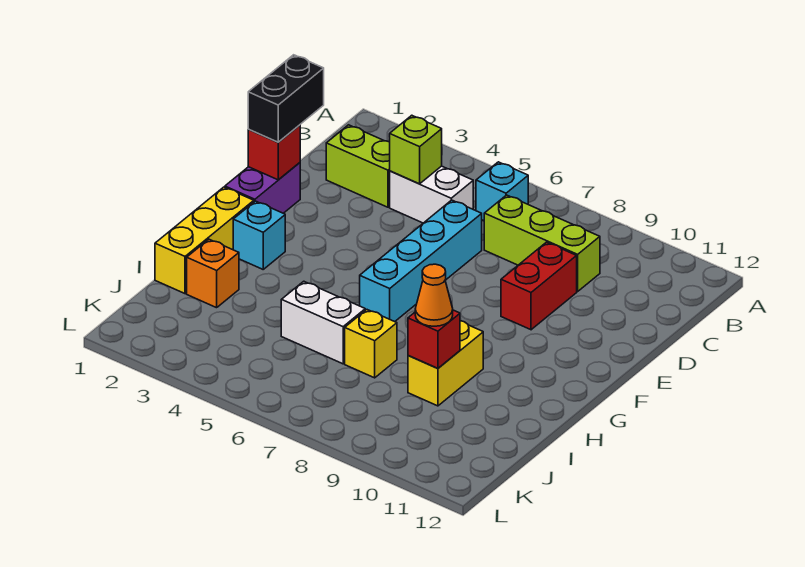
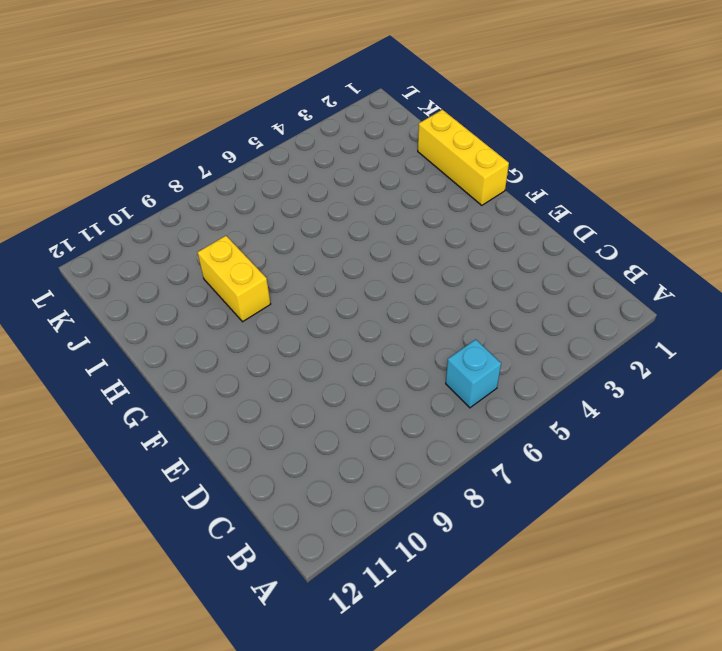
none -> lime brick C2:C3 level 1
none -> white brick C4:C5 level 1
none -> lime brick C7:C9 level 1

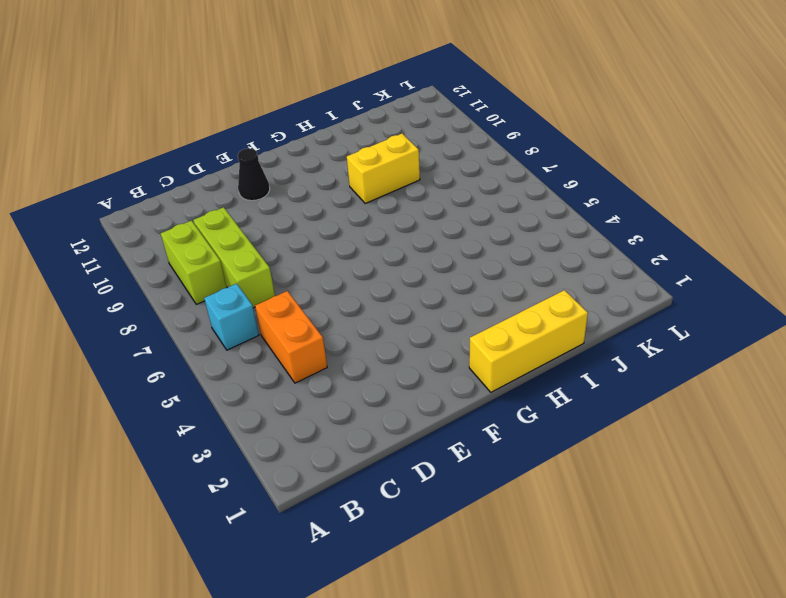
lime brick B8:B9 level 1 -> lime brick C2:C3 level 1
orange brick C4:C5 level 1 -> white brick C4:C5 level 1
black cone E11 level 1 -> none
none -> cyan brick D6:G6 level 1
none -> red brick D9:E9 level 1
none -> purple brick E1:F1 level 1

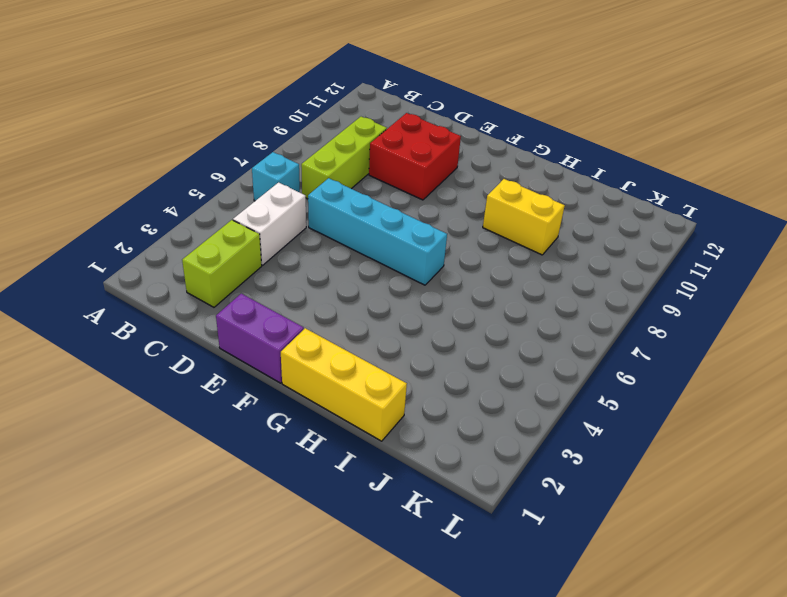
red brick D9:E10 level 1 -> red brick D9:E9 level 1
none -> cyan brick G2 level 1
none -> orange brick I2 level 1
none -> white brick I5:I6 level 1

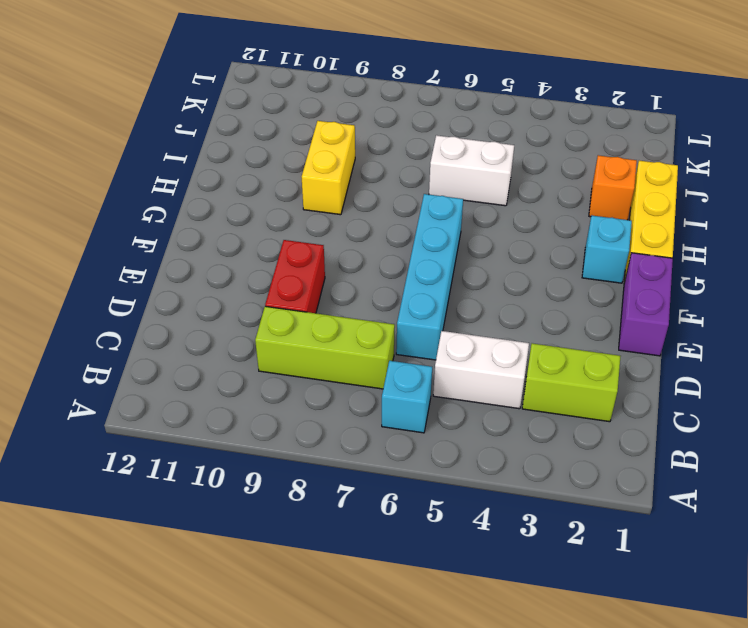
none -> yellow brick I7 level 1
none -> lime brick C4 level 2
none -> red brick E1 level 2

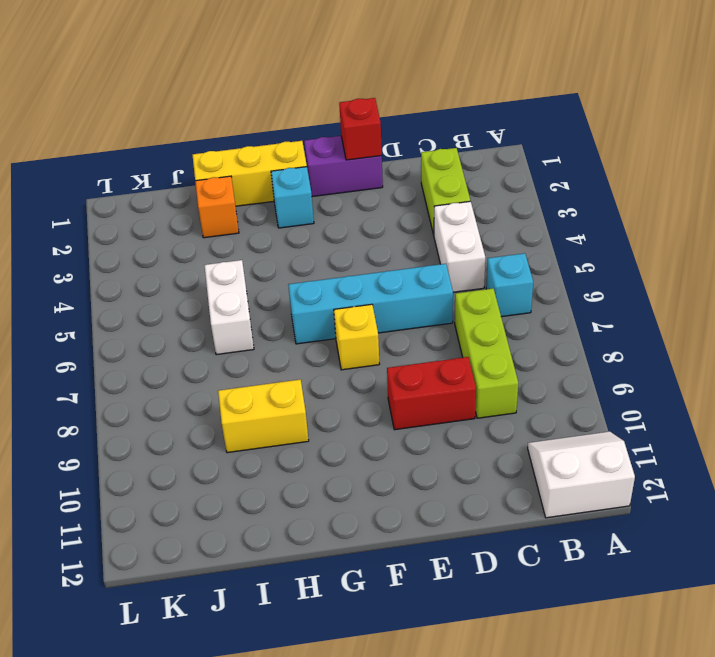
white slope A11:B12 level 1 top 12 -> none
yellow brick F7 level 1 -> yellow brick I7 level 1
none -> lime brick C4 level 2
none -> red brick I9 level 2
none -> black brick D1:E1 level 3

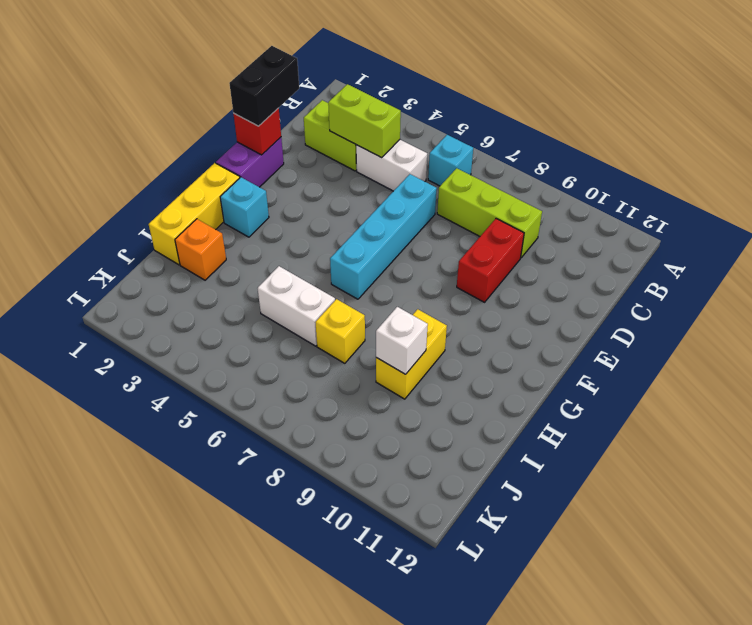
lime brick C3:C4 level 2 -> lime brick C4 level 2
white brick I9 level 2 -> red brick I9 level 2
none -> orange cone I9 level 3

